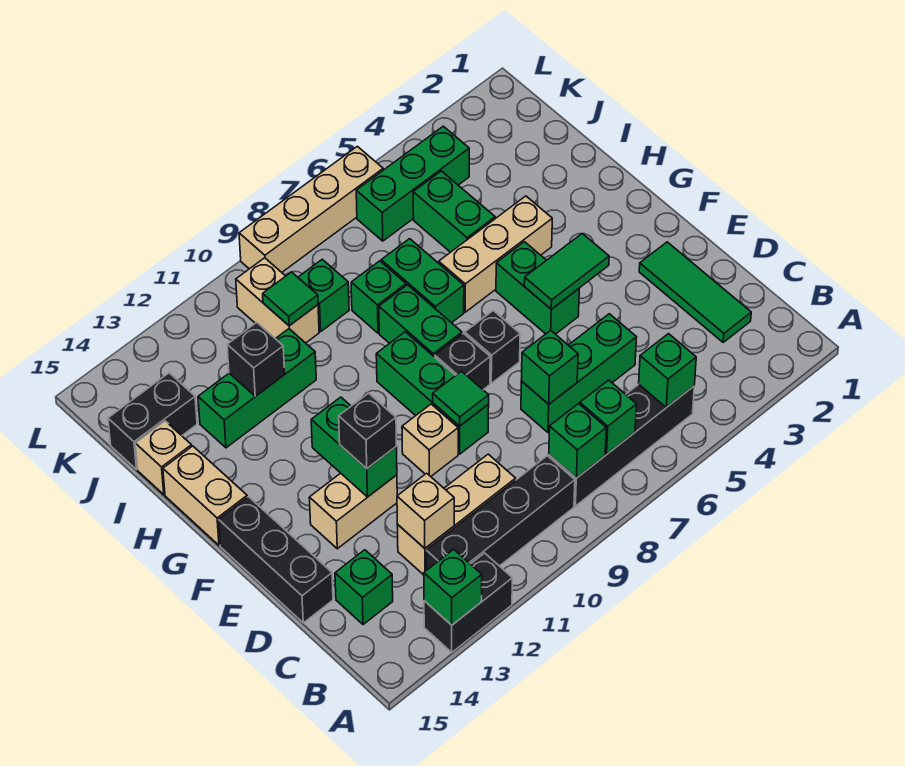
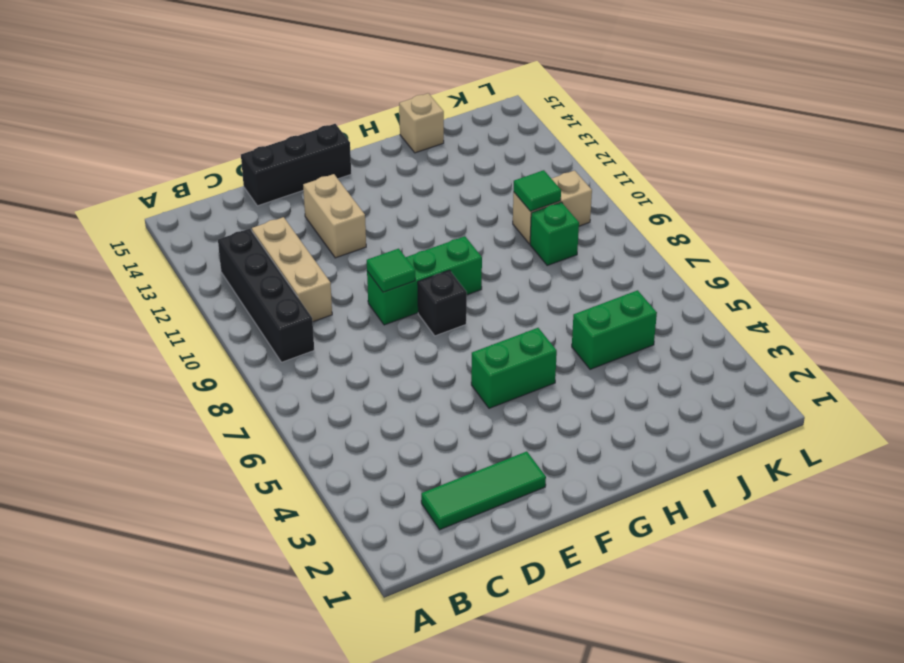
none -> black brick A12:A13 level 1
none -> black brick B5:B8 level 1
none -> green brick C14 level 1
none -> green brick D5:D7 level 1

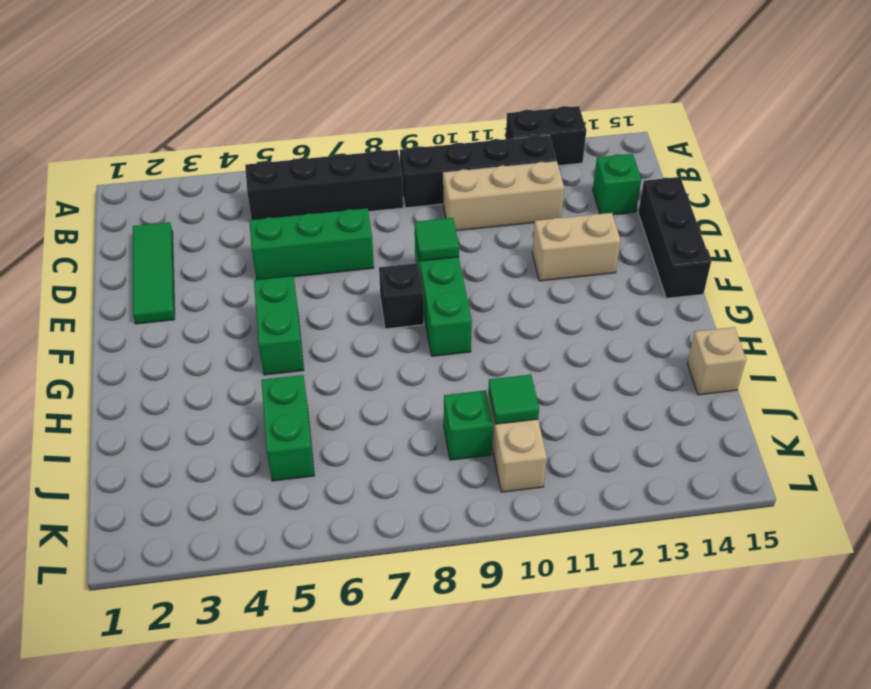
none -> tan brick E10 level 1
none -> black brick F7 level 1
none -> green brick G8:H8 level 1
none -> tan brick G15:H15 level 1

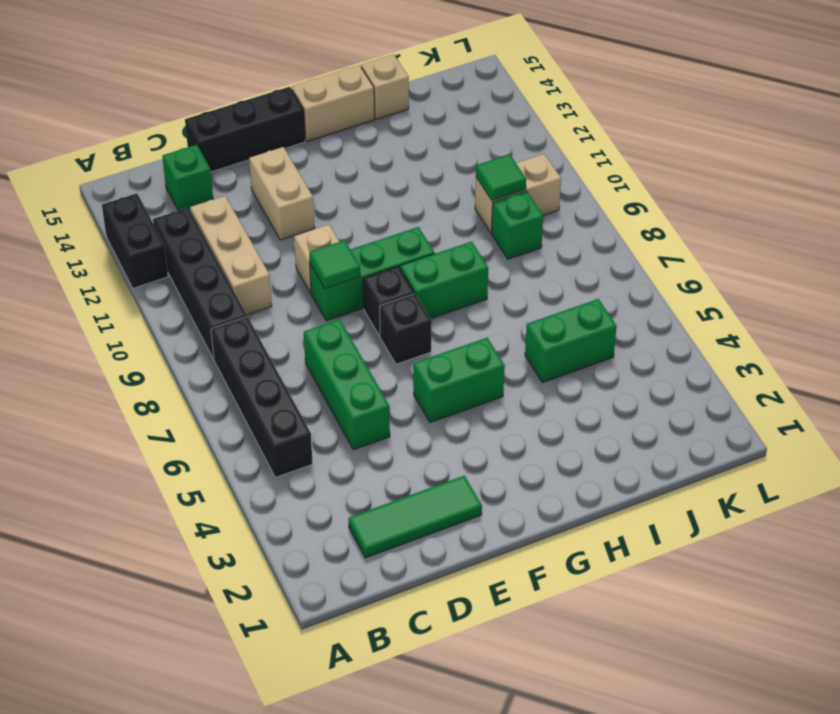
none -> tan brick H4:H6 level 1
none -> green brick H7:I7 level 1
none -> green brick I8 level 1
none -> green brick I11:I13 level 1

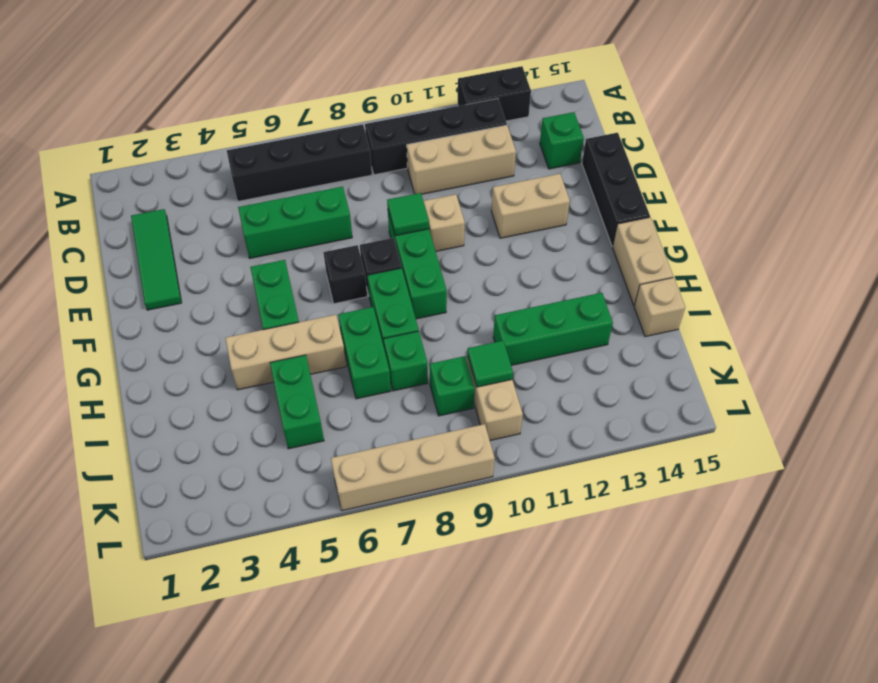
none -> black brick J14:J15 level 1
none -> green brick K4:K6 level 1
none -> green brick A13 level 2
none -> green brick B5 level 2

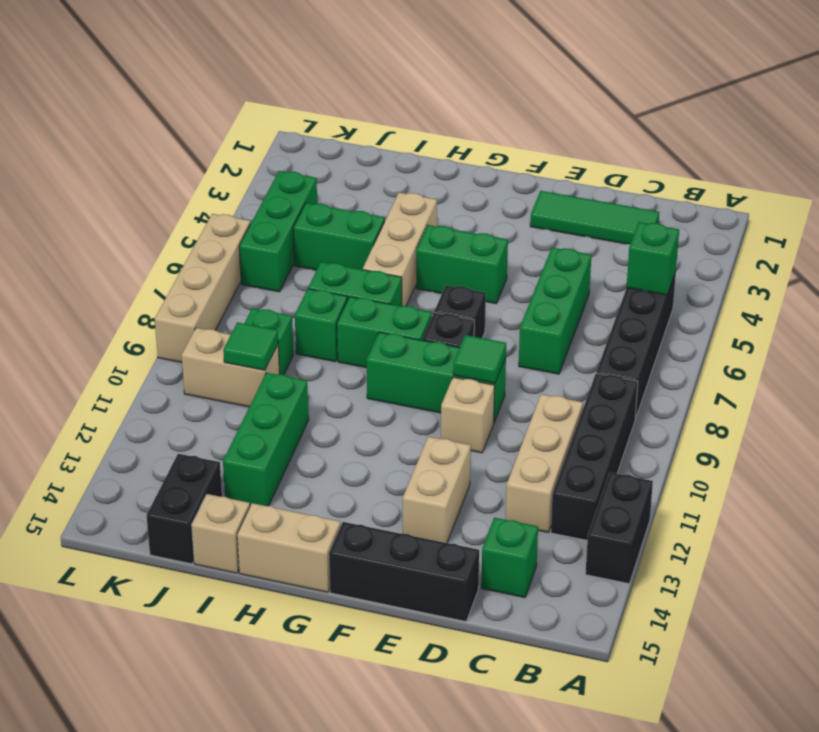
none -> green brick A13 level 2
none -> green brick B7 level 2
none -> green brick B8 level 2
none -> tan brick C12 level 2

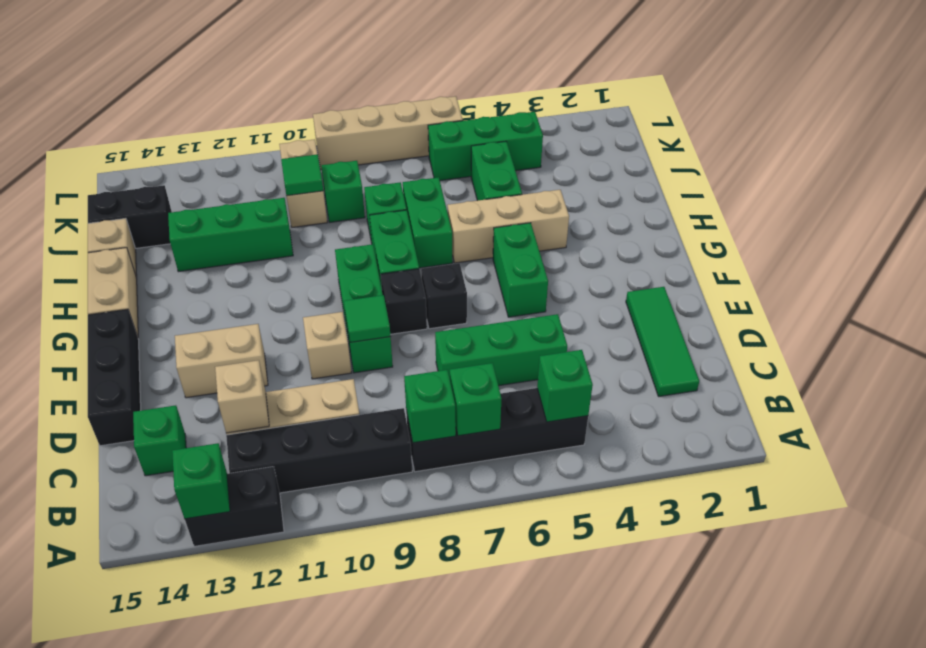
none -> green brick D7 level 2
none -> green brick E12:F12 level 2
none -> green tile F4:F5 level 2
none -> black brick I12 level 2

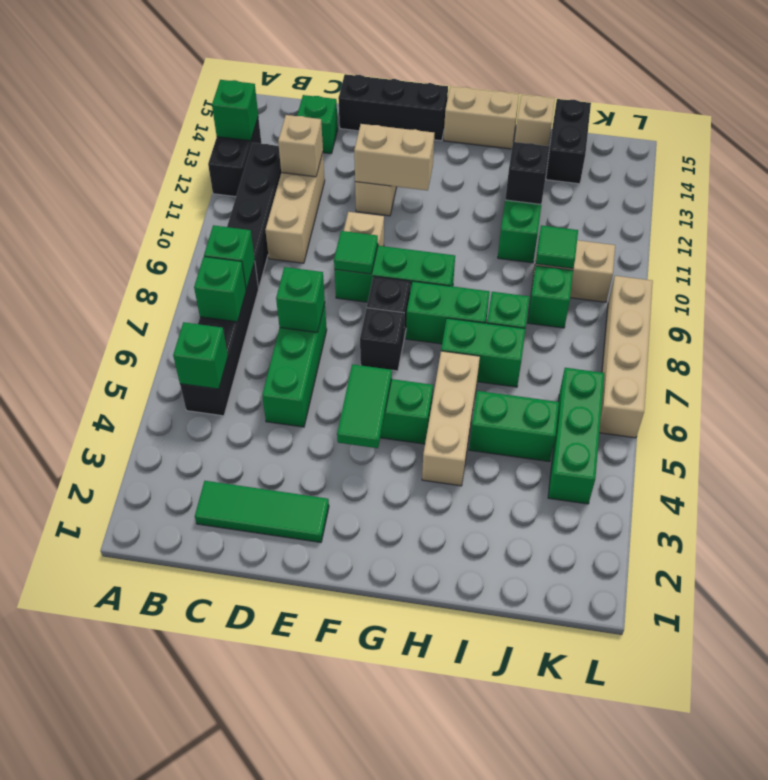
tan brick E12:F12 level 2 -> green brick E12:F12 level 2
none -> black brick E12 level 3

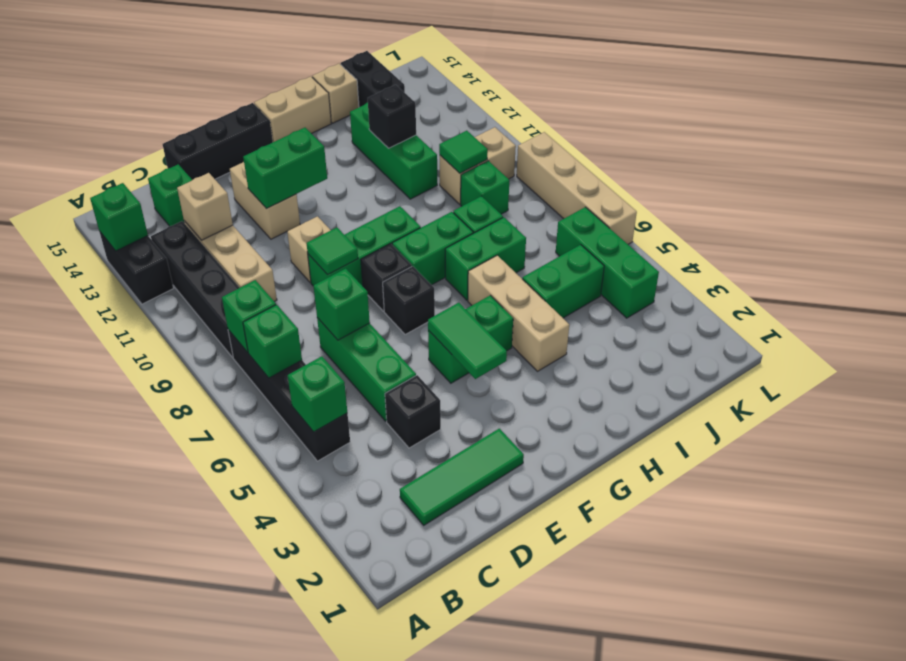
black brick D4 level 1 -> black brick E12 level 3

